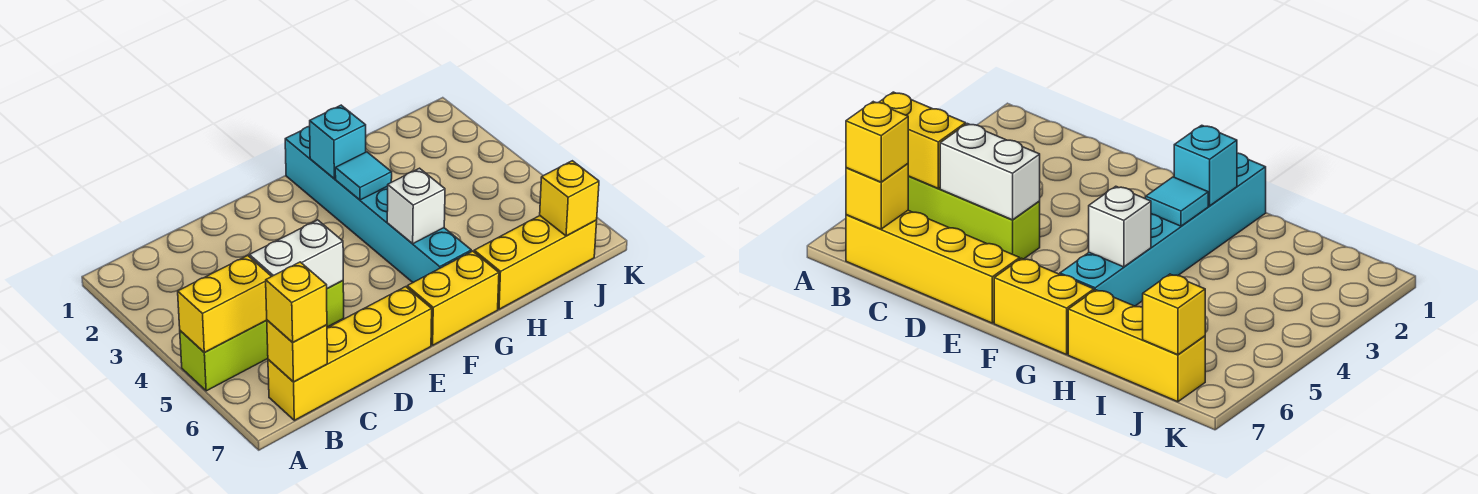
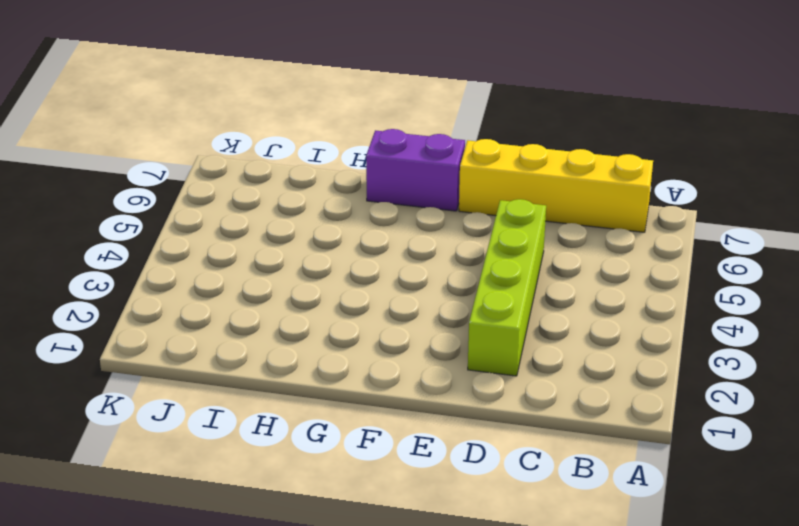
lime brick D2:D5 level 1 -> lime brick A5:D5 level 1
purple brick F7:G7 level 1 -> yellow brick F7:G7 level 1
none -> cyan brick G1:G6 level 1
none -> yellow brick H7:J7 level 1
none -> yellow brick A5:B5 level 2

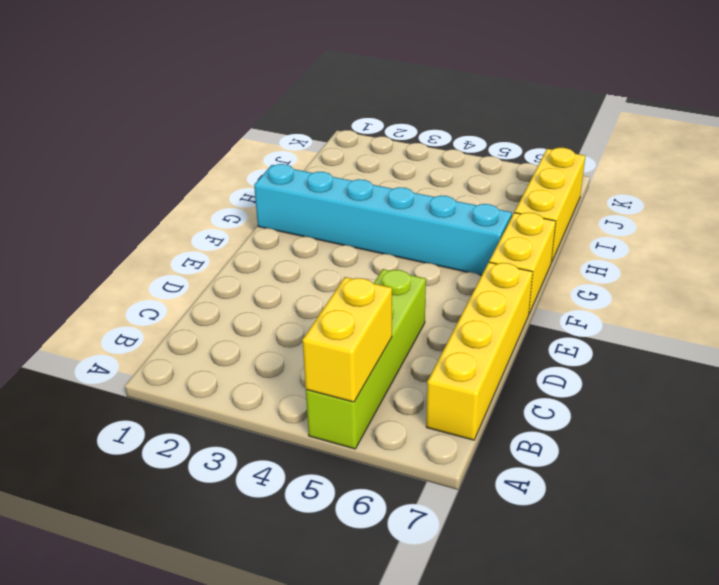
none -> yellow brick B7 level 2
none -> white brick C5:D5 level 2
none -> cyan brick G2 level 2

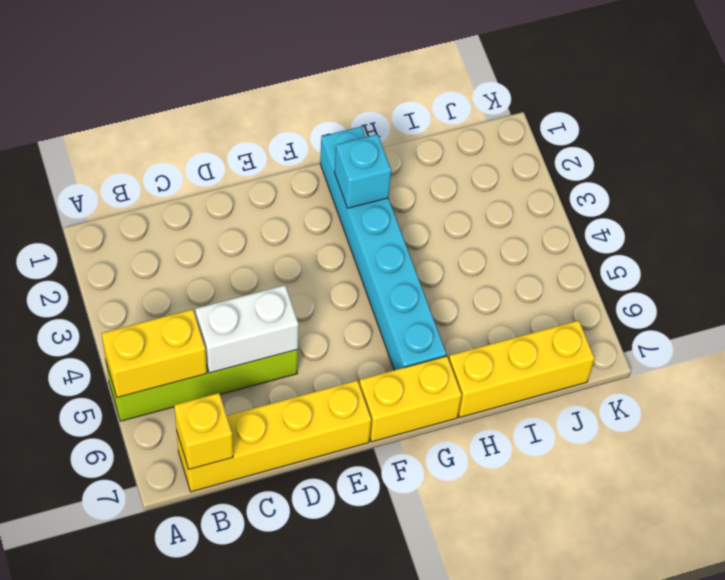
none -> cyan tile G3 level 2
none -> white brick G5 level 2
none -> yellow brick J7 level 2

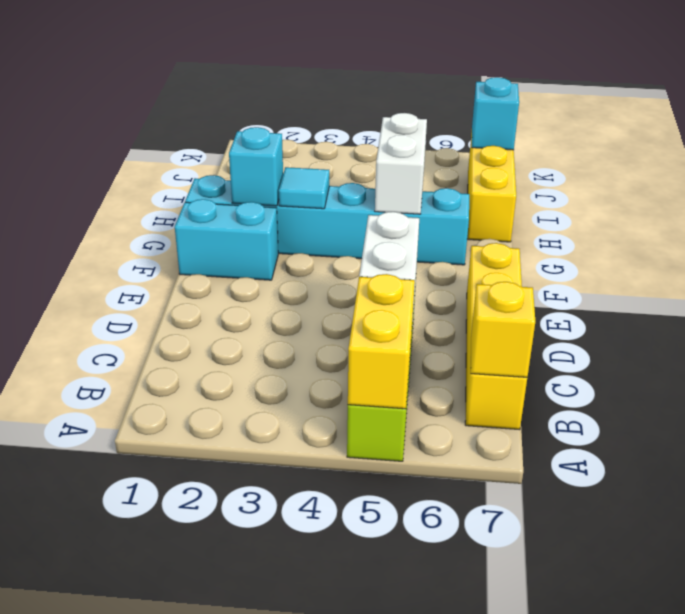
cyan brick F1:F2 level 1 -> none
white brick G5:H5 level 2 -> white brick G5 level 2
cyan brick J7 level 2 -> yellow brick J7 level 2
none -> yellow brick F7:G7 level 1
none -> yellow brick B7 level 3

